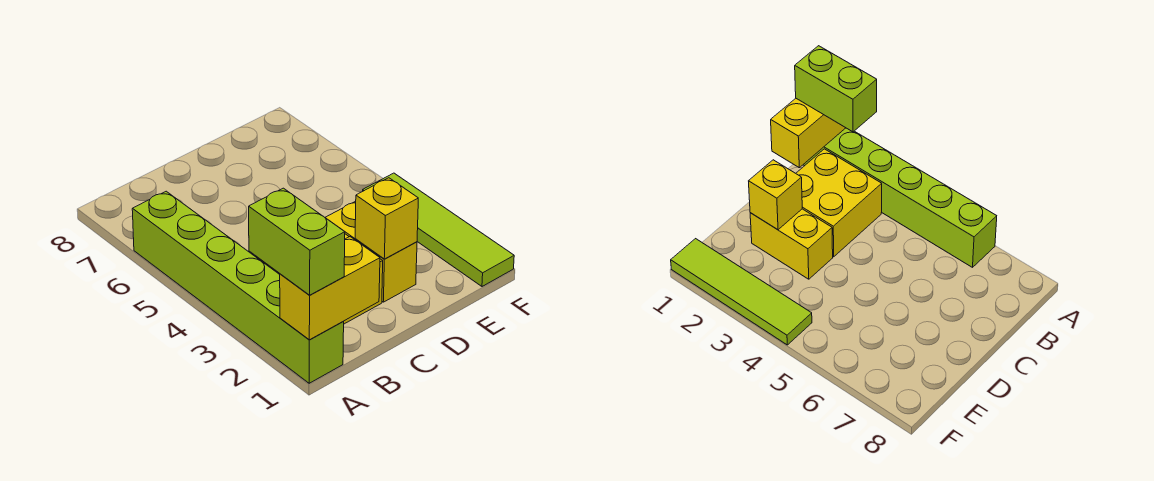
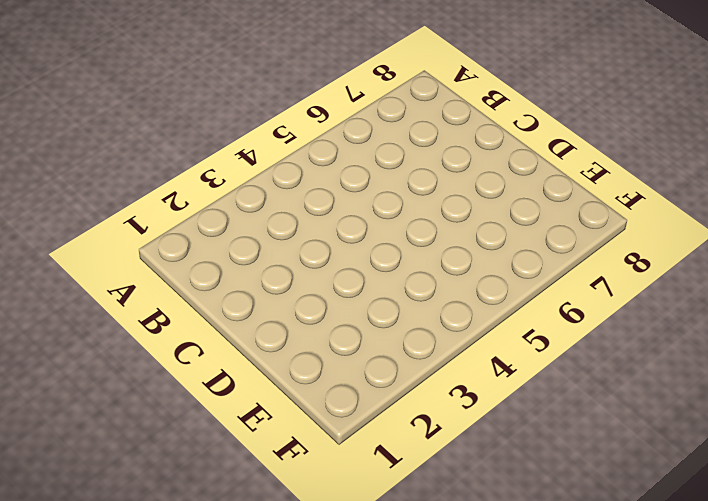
none -> lime brick A1:A6 level 1
none -> yellow brick B2:C3 level 1

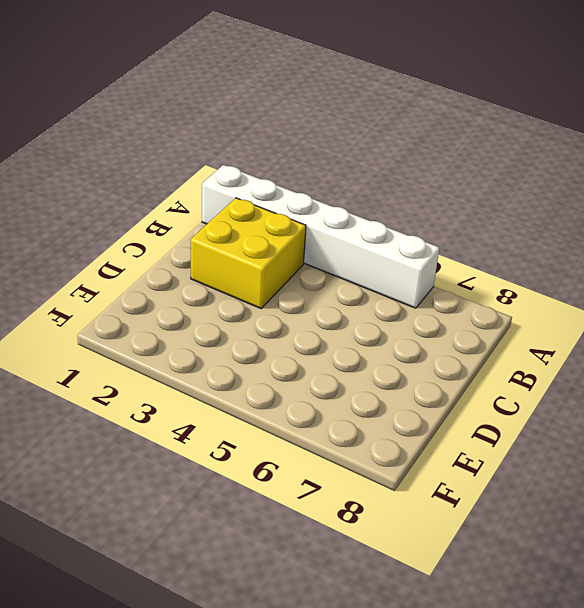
white brick A1:A6 level 1 -> lime brick A1:A6 level 1
none -> yellow brick D2:D3 level 1
none -> lime tile F1:F4 level 1

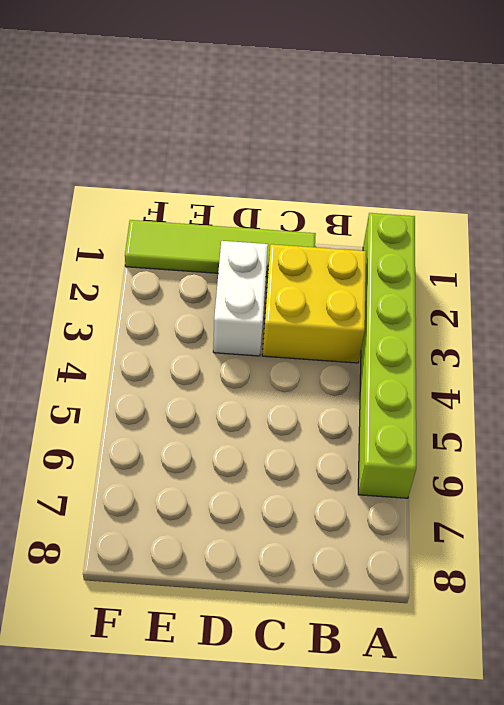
lime tile C1:F1 level 1 -> lime tile F1:F4 level 1
white brick D2:D3 level 1 -> yellow brick D2:D3 level 1
none -> yellow brick A1:B1 level 2
none -> yellow brick D2 level 2

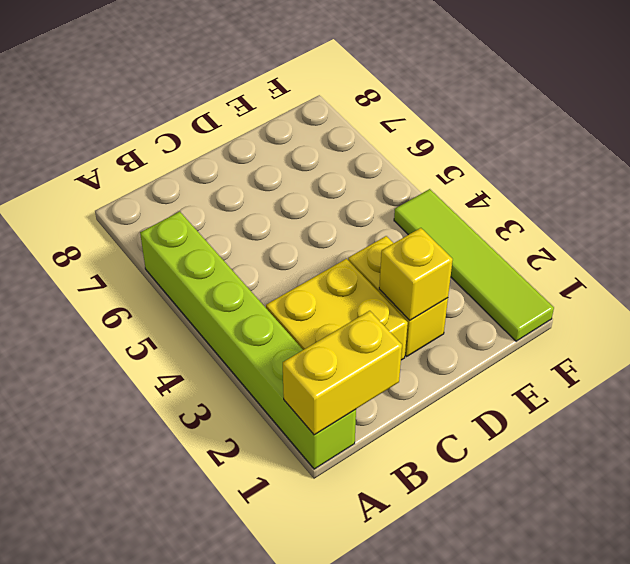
none -> lime brick A1:A2 level 3

